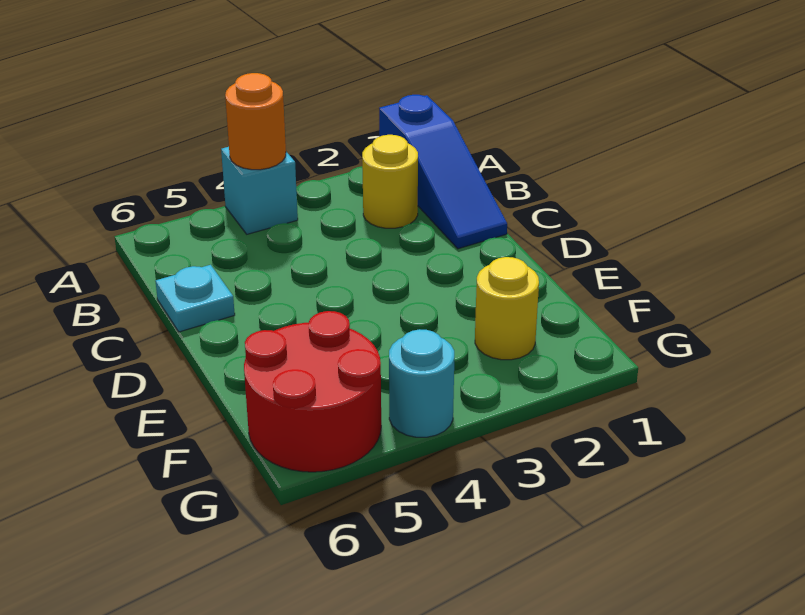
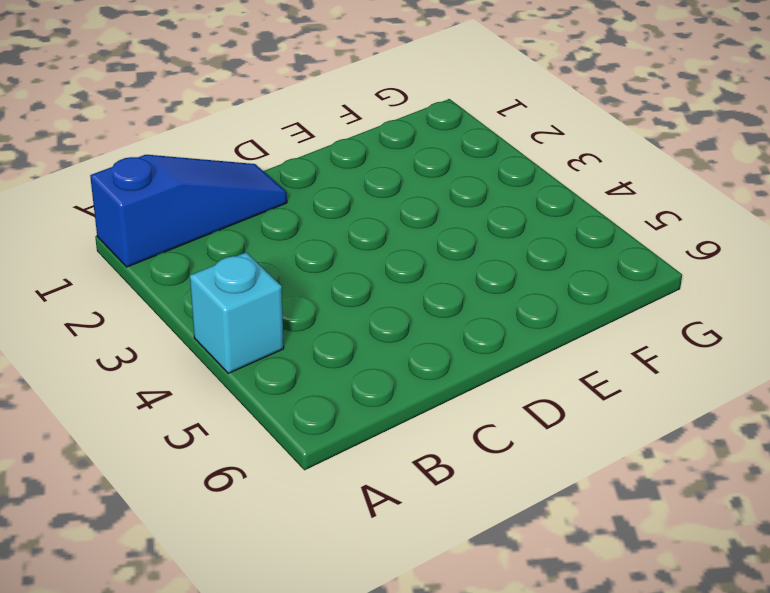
none -> yellow round brick B2 level 1
none -> cyan plate C6 level 1

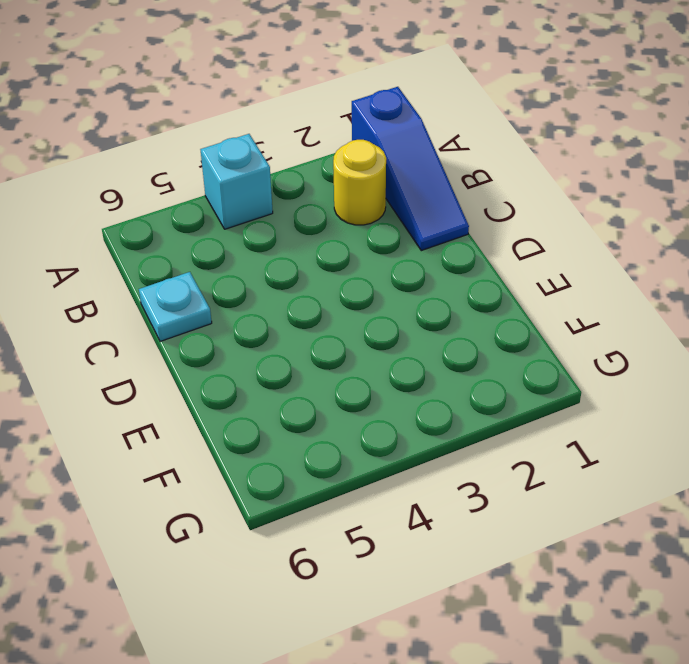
none -> yellow round brick F2 level 1
none -> red round brick F5:G6 level 1

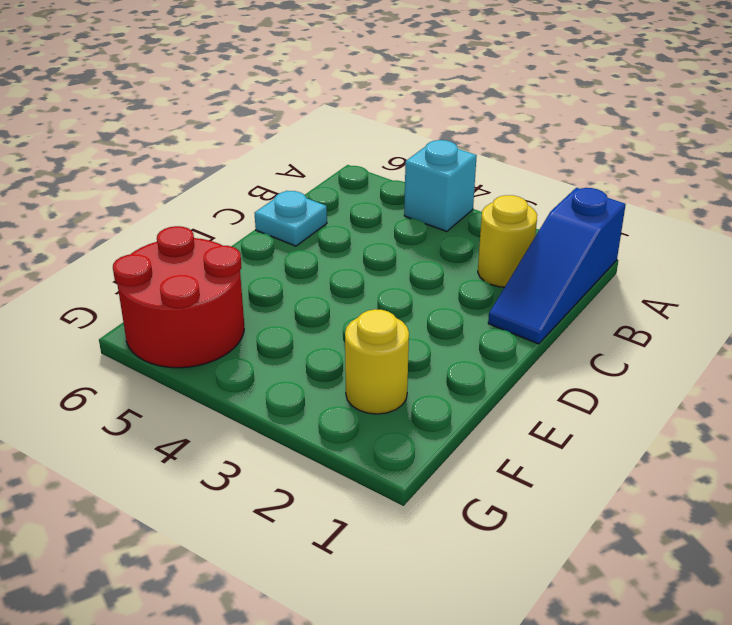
none -> cyan round brick G4 level 1
none -> orange round brick A4 level 2

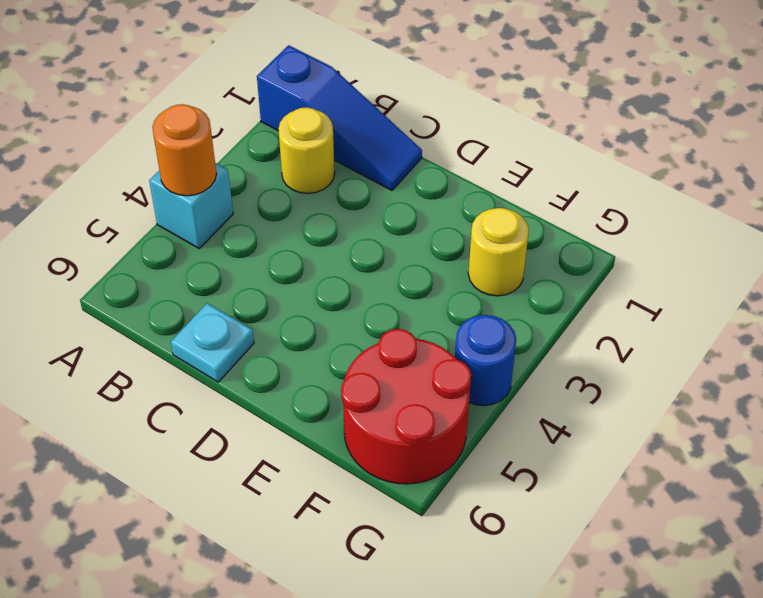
blue round brick G4 level 1 -> cyan round brick G4 level 1

